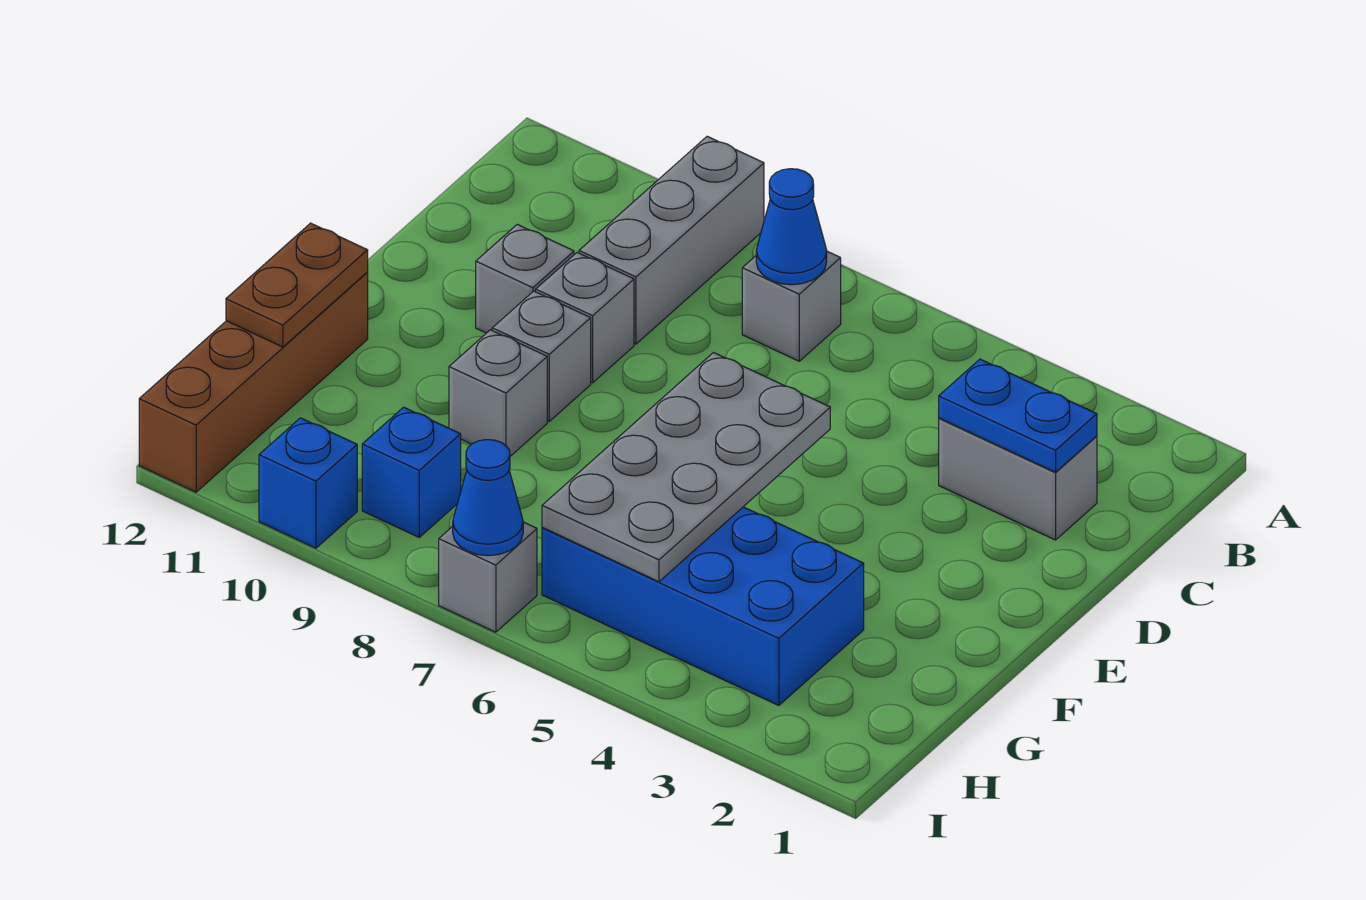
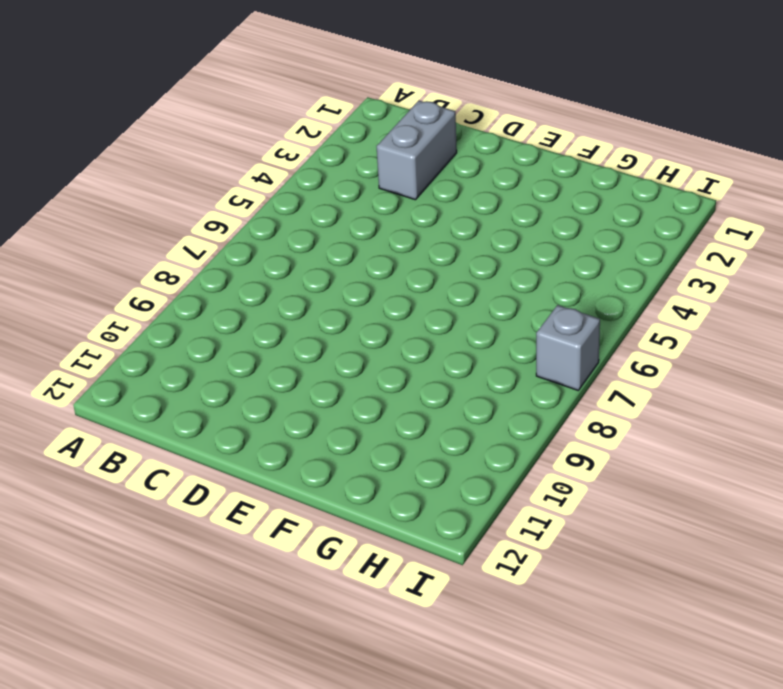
none -> grey brick A9:C9 level 1
none -> grey brick B7 level 1
none -> grey brick D9 level 1

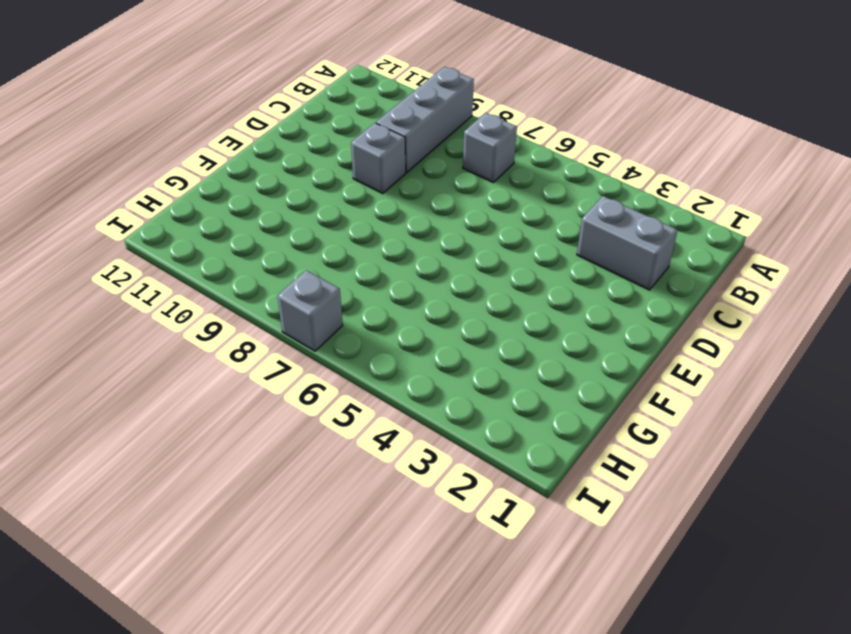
none -> grey brick D10 level 1
none -> grey brick E9 level 1
none -> grey brick F9 level 1

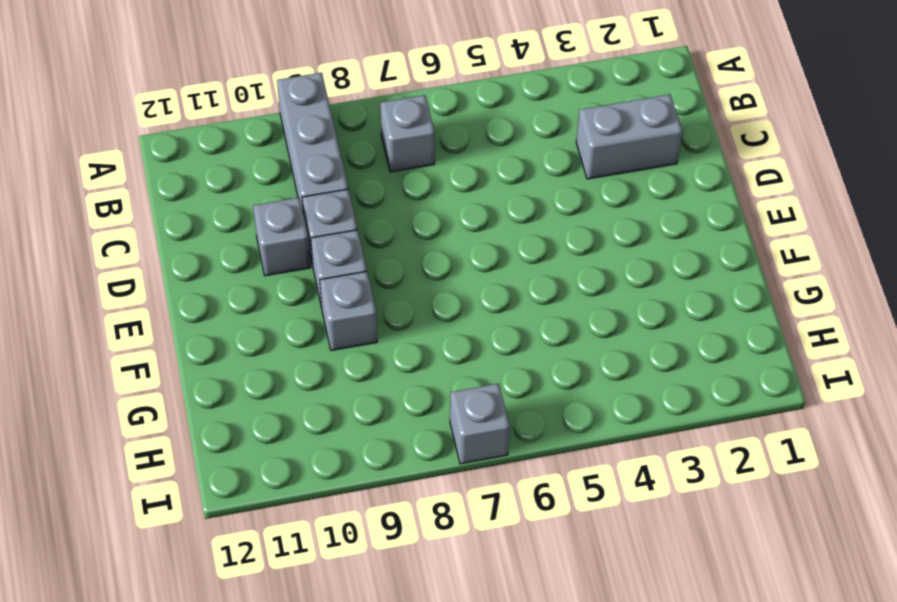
none -> brown brick F12:I12 level 1
none -> blue brick G3:H6 level 1
none -> blue brick H9 level 1

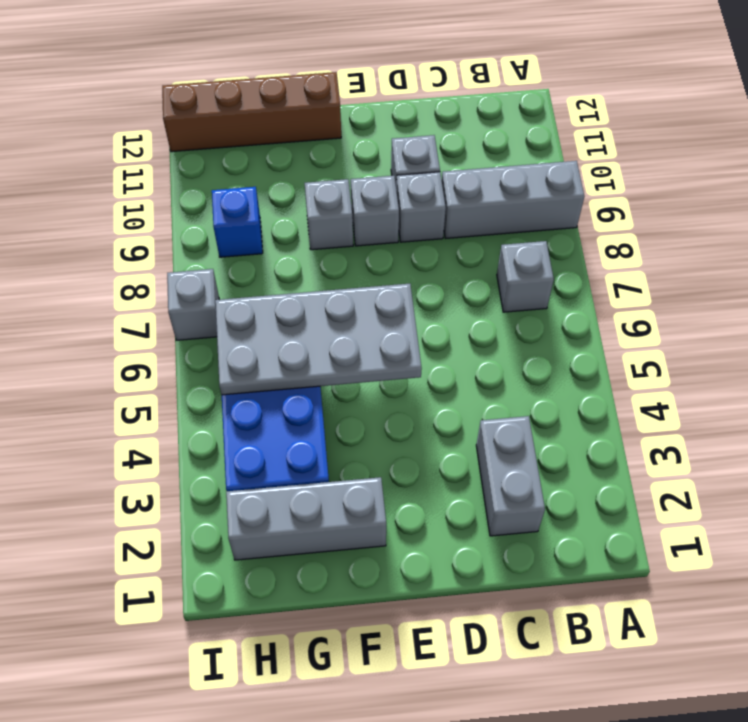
grey brick F2:H2 level 1 -> none
none -> blue brick I10 level 1
none -> blue cone B7 level 2
none -> blue plate C2:C3 level 2

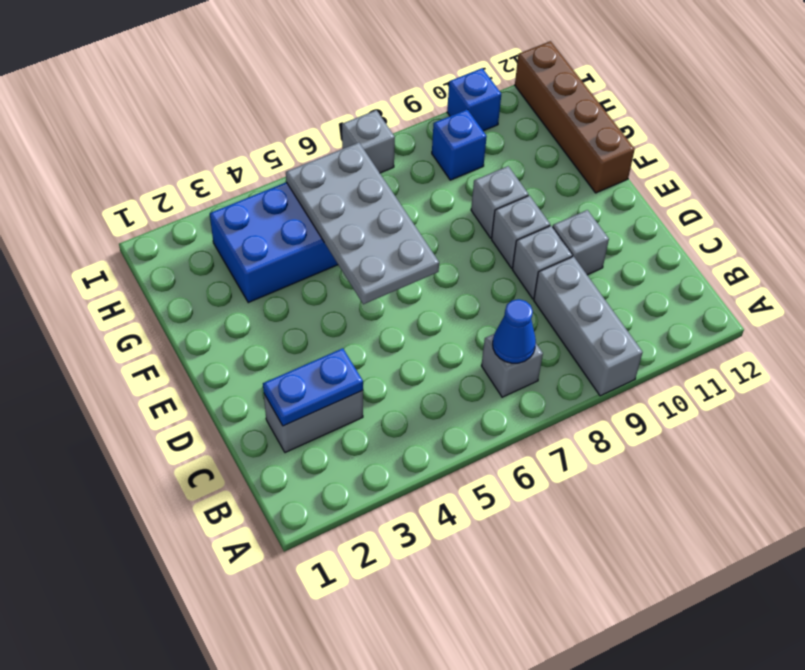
none -> brown plate F12:G12 level 2
none -> blue cone I7 level 2

